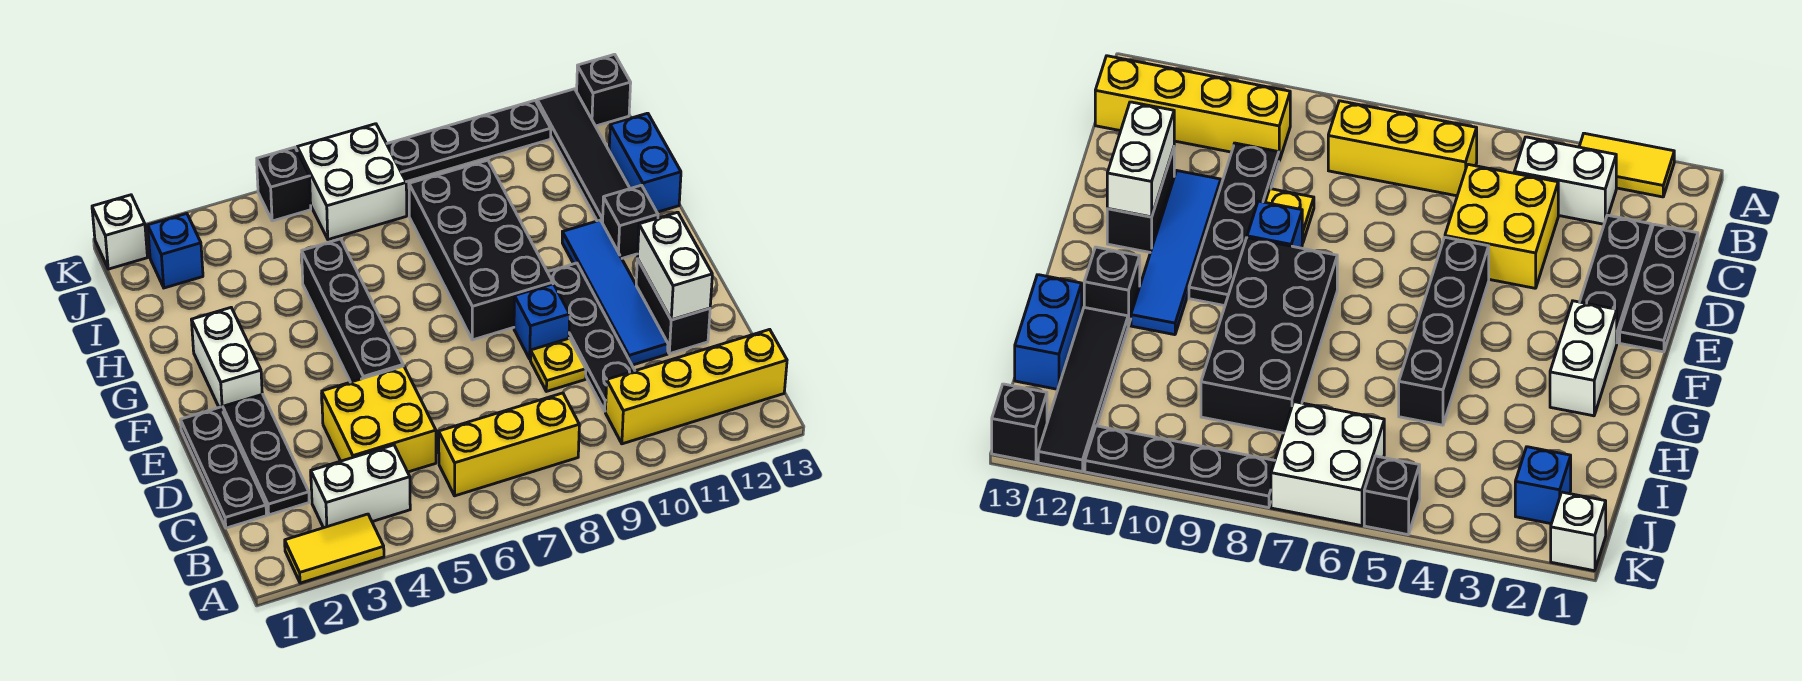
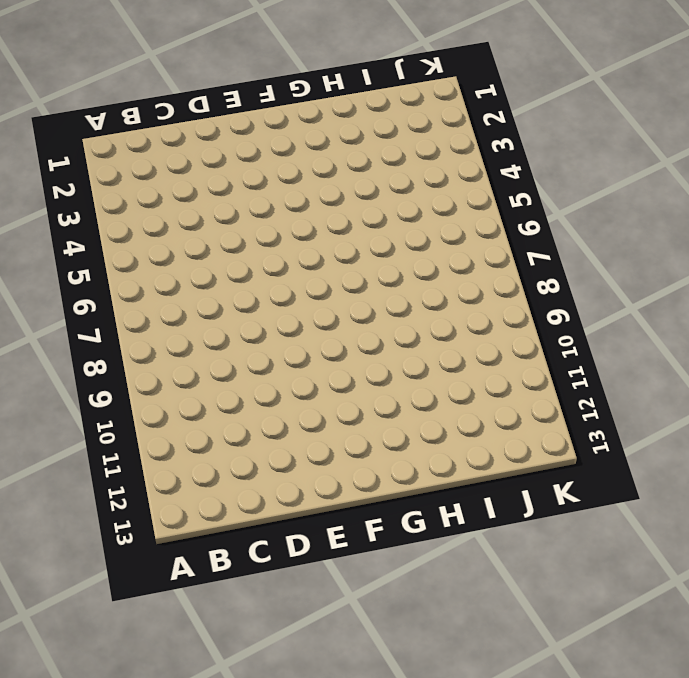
none -> yellow tile A2:A3 level 1
none -> white brick B3:B4 level 1
none -> yellow brick B6:B8 level 1

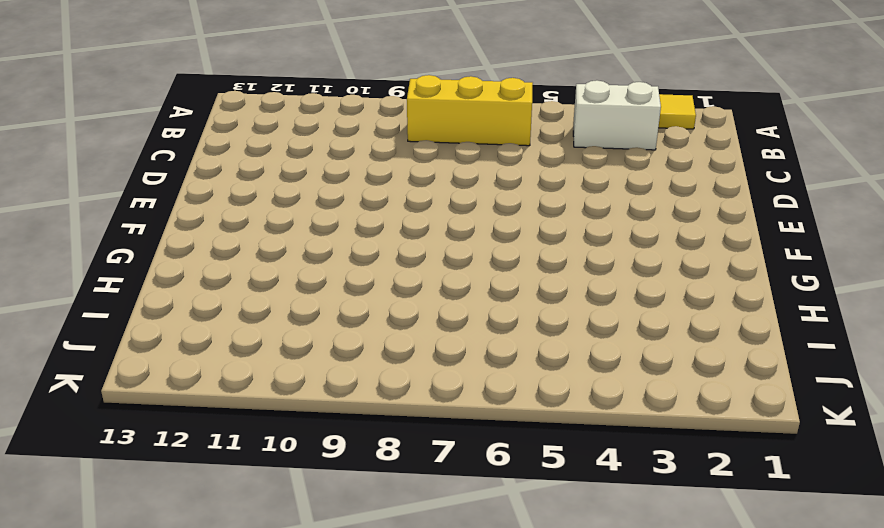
none -> yellow brick B10:B13 level 1
none -> black plate C1:E1 level 1
none -> black plate C2:E2 level 1

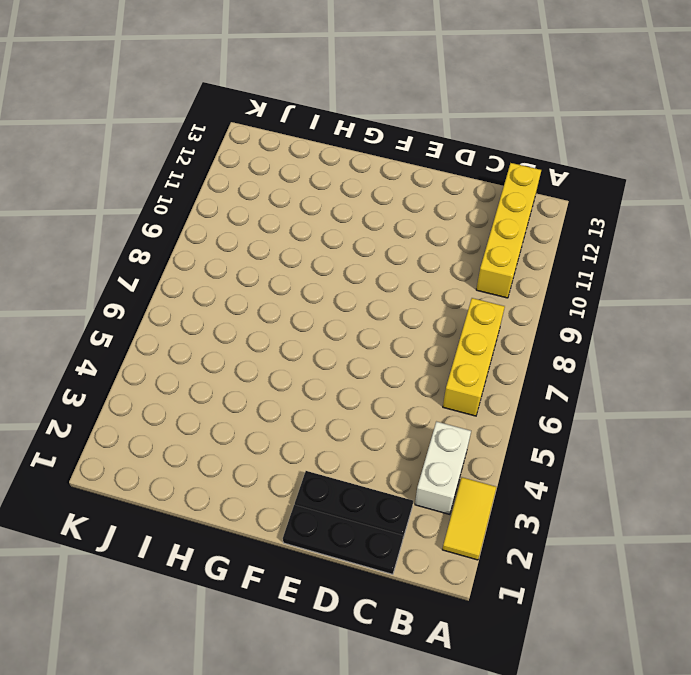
none -> yellow brick C4:D5 level 1
none -> black plate C10:F10 level 1
none -> yellow plate D9 level 1

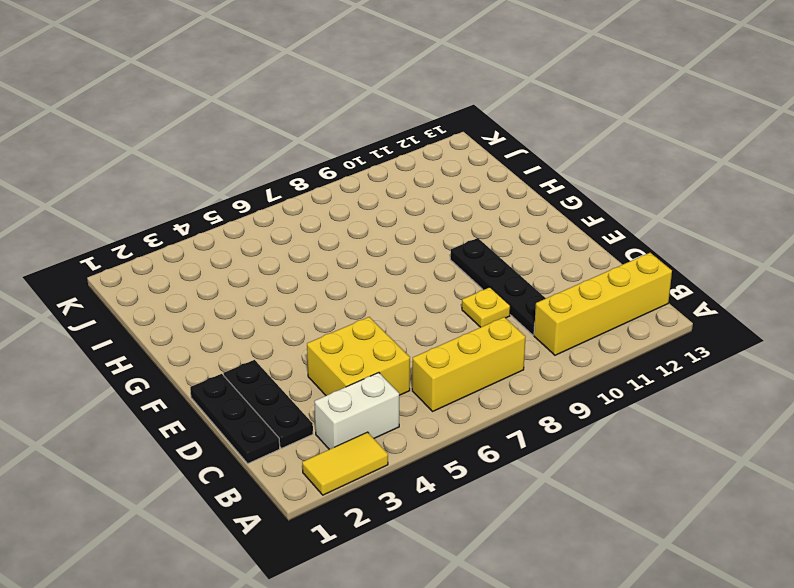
none -> blue tile D11:G11 level 1
none -> black brick D12:E12 level 1
none -> black brick E5:H5 level 1

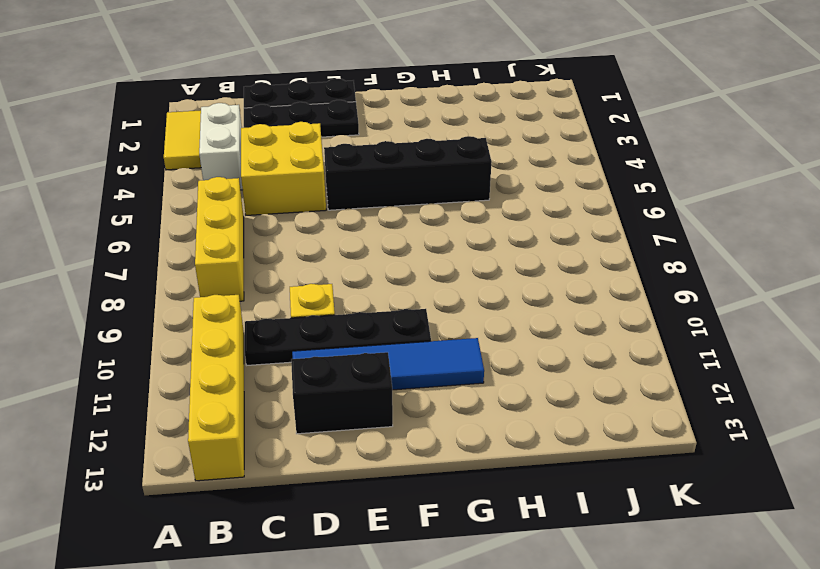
none -> blue brick E9 level 1
none -> white brick F2:G2 level 1
none -> black brick F8:I9 level 1

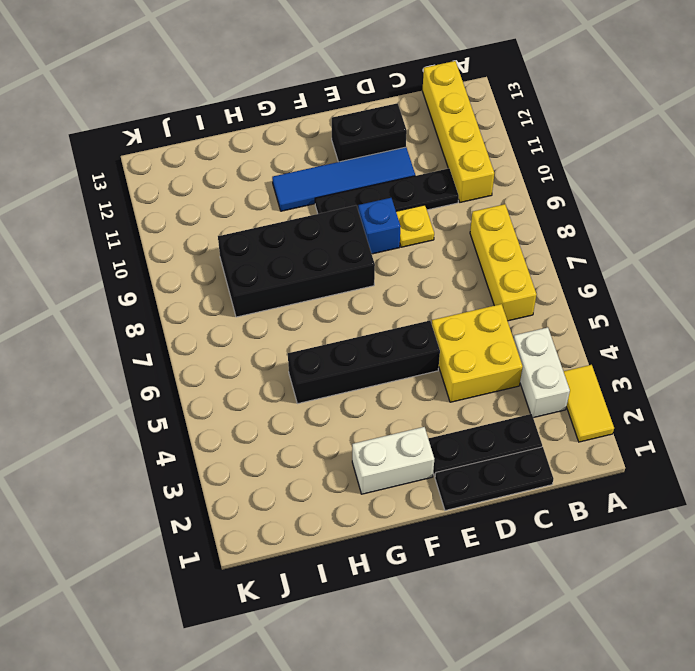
none -> black brick G12 level 1
none -> black tile H12:K12 level 1
none -> blue brick H13:I13 level 1

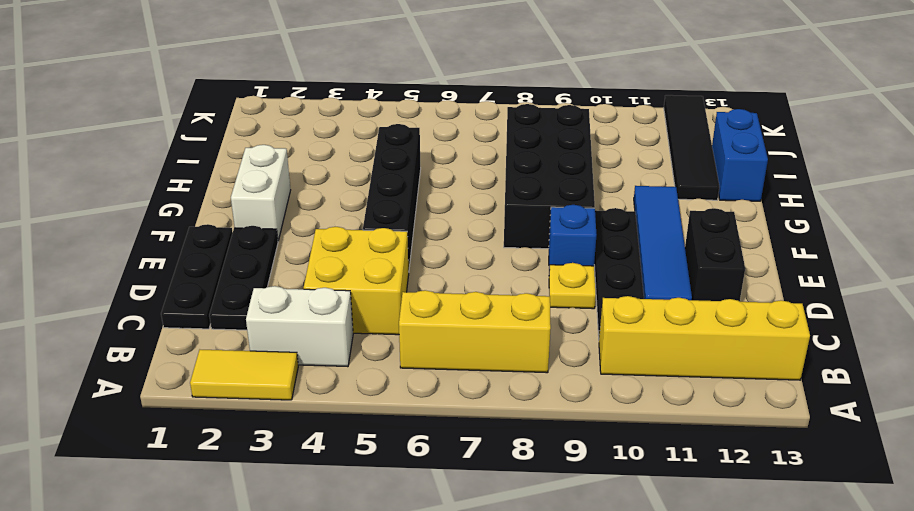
none -> black brick G12 level 1
none -> blue brick J2 level 1
none -> white brick J6:K7 level 1

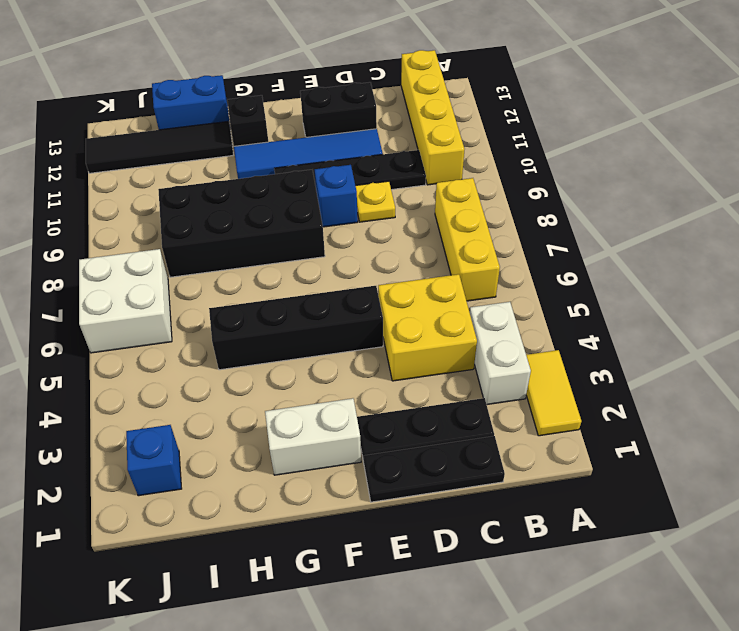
none -> white brick K1 level 1
none -> black brick K5 level 1
none -> black plate K8:K11 level 1

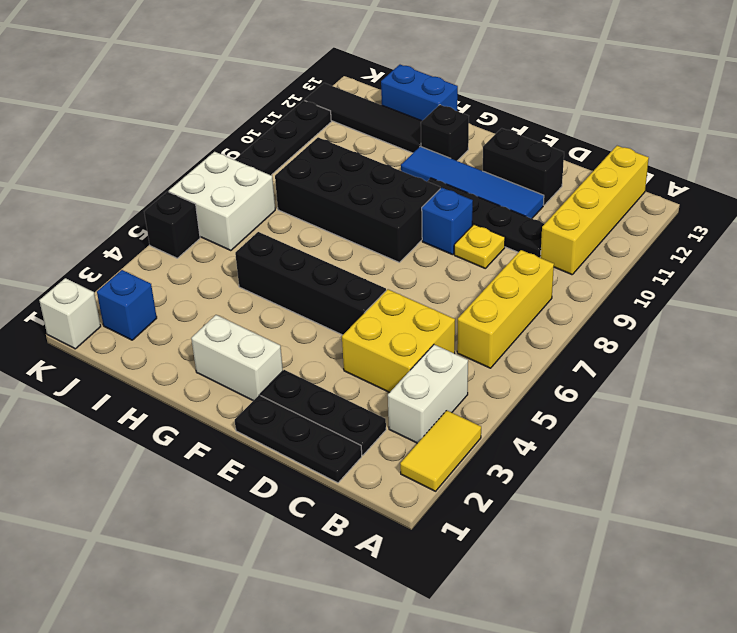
none -> black brick K13 level 1
none -> white brick D12:E12 level 2

